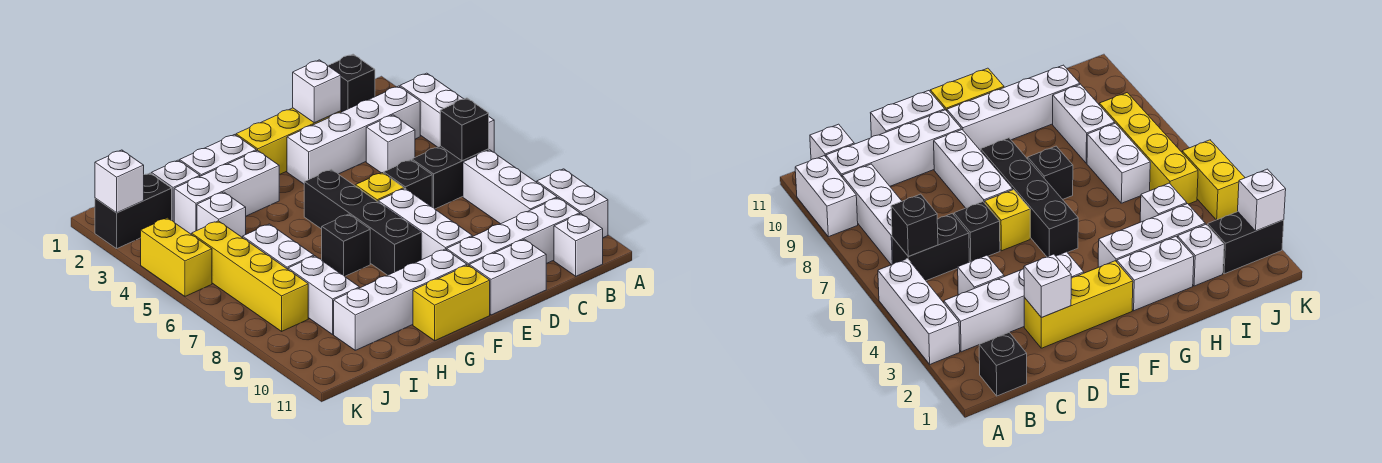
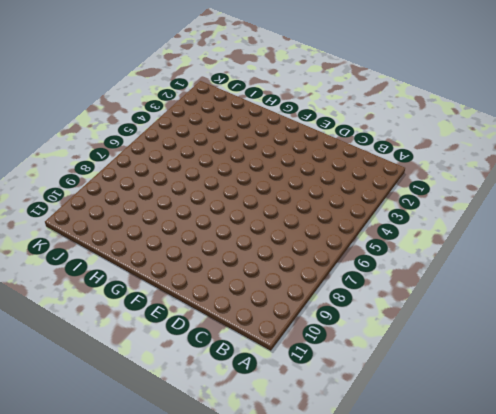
none -> white brick A3:A5 level 1
none -> white brick A9:A10 level 1
none -> black brick B1 level 1
none -> white brick B3:E3 level 1

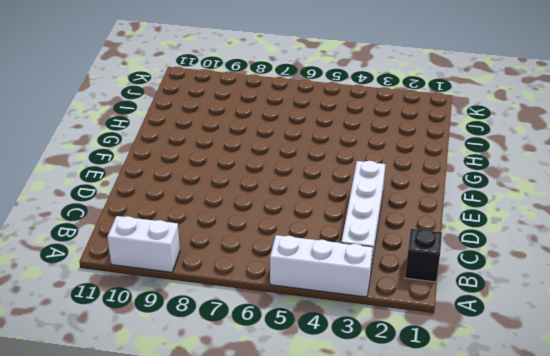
none -> black brick B6:C6 level 1
none -> white brick B7:B9 level 1
none -> white brick B10:E10 level 1
none -> white brick B11 level 1

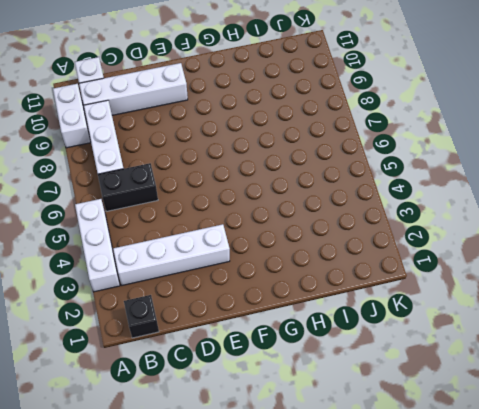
none -> white brick C4 level 1
none -> yellow brick D2:F2 level 1
none -> black brick D6 level 1
none -> white brick D11:E11 level 1

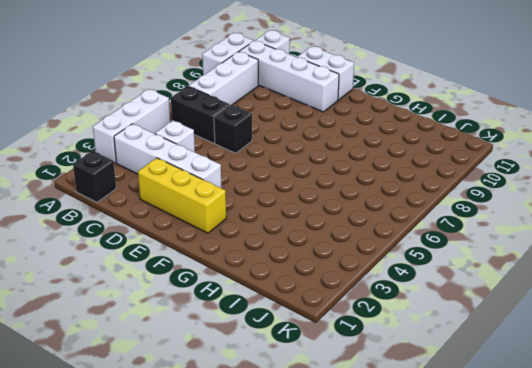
none -> yellow brick E6 level 1
none -> white brick E7:E9 level 1
none -> black brick F5:F8 level 1
none -> white brick F10:I10 level 1

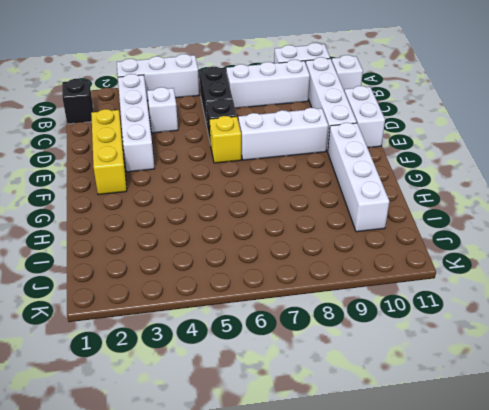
none -> black brick F5:F8 level 1
none -> yellow brick F11:G11 level 1
none -> white brick G2:H2 level 1
none -> white brick G3:I3 level 1

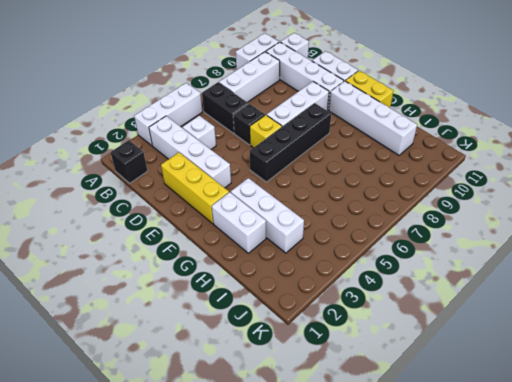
none -> black brick G7 level 1
none -> white brick I2 level 1
none -> white brick I4 level 1
none -> white brick I6:I7 level 1

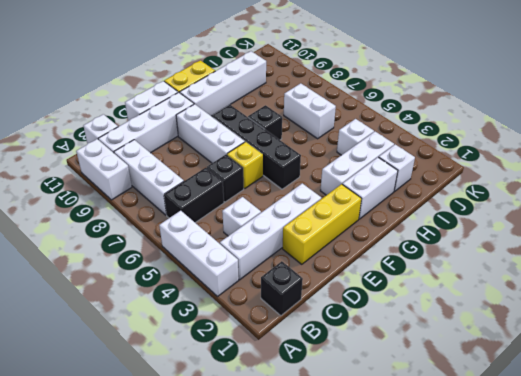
none -> white brick I8:I9 level 1
none -> black brick J2:K2 level 1
none -> yellow brick J5:J8 level 1
none -> yellow brick K4:K5 level 1

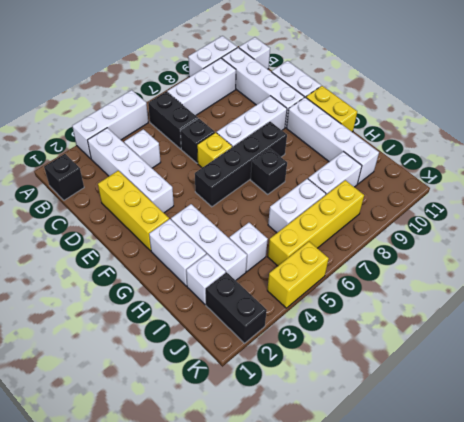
none -> black brick B6 level 2
none -> white brick D2 level 2
none -> white brick K2 level 2

